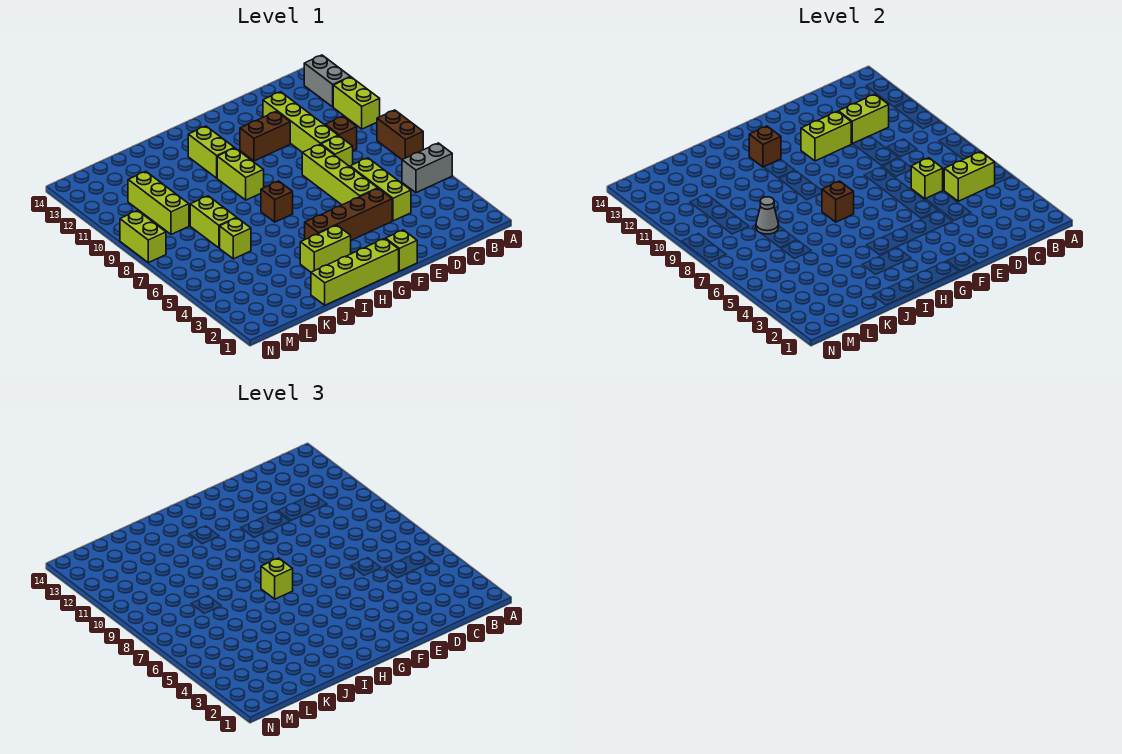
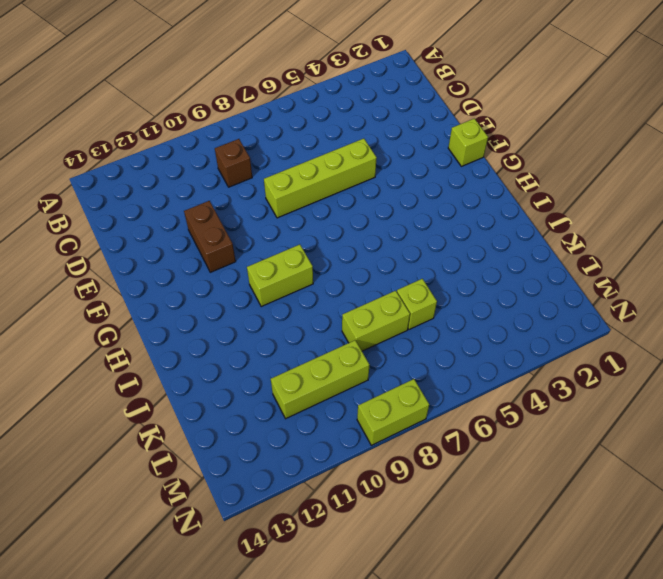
none -> grey brick A5:B5 level 1
none -> brown brick A7:A8 level 1
none -> lime brick A10:A11 level 1

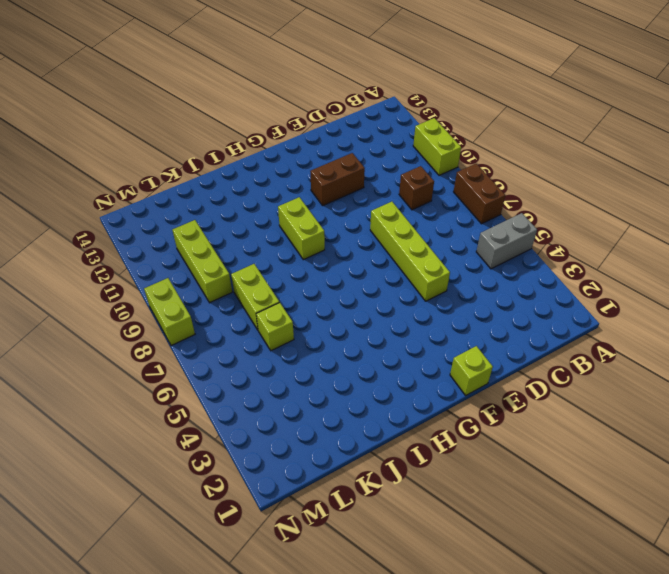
none -> grey brick A12:A13 level 1
none -> lime brick D4:D6 level 1
none -> lime brick D8 level 1

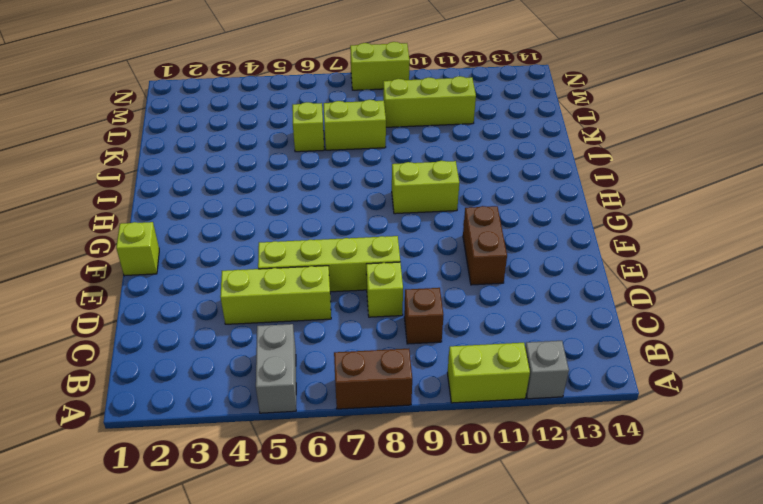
grey brick A12 level 1 -> grey brick A12:A13 level 1
none -> lime brick D9:D12 level 1
none -> brown brick E4:H4 level 1
none -> lime brick G1:J1 level 1

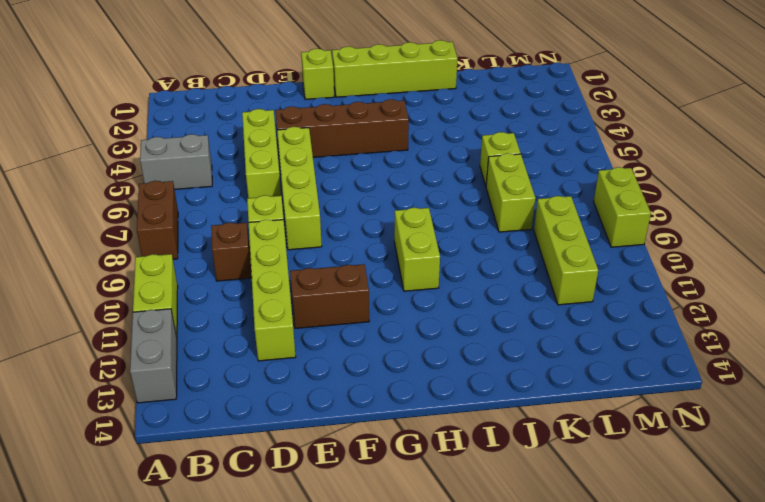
none -> lime brick H3:I3 level 1
none -> brown brick H7 level 1
none -> lime brick H11:H12 level 1

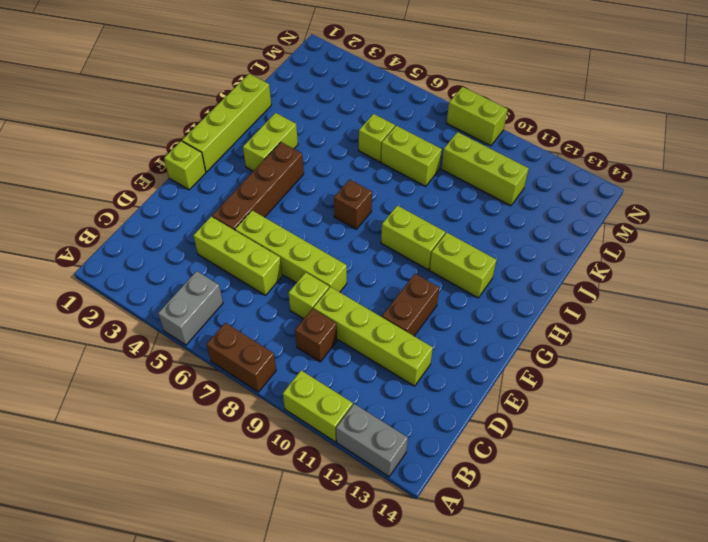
none -> lime brick B5:C5 level 2
none -> lime brick C11:D11 level 2
none -> lime brick D6 level 2

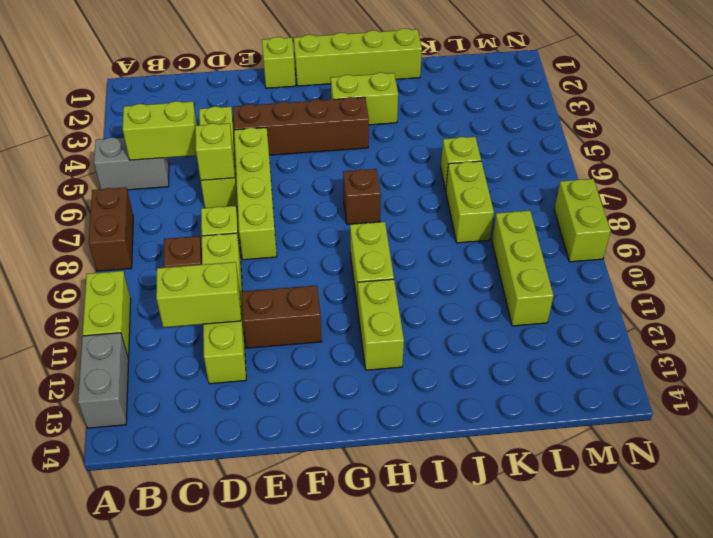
none -> lime brick E11:F11 level 2
none -> brown brick H7 level 2
none -> brown brick H12 level 2

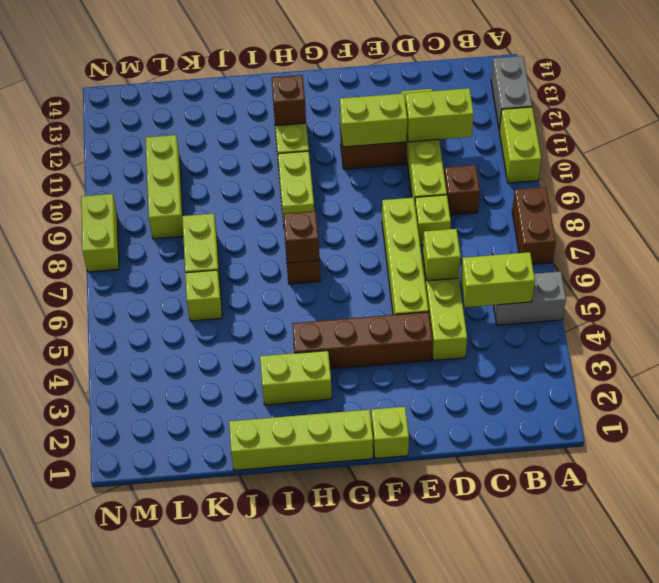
none -> grey cone K8 level 2
none -> lime brick H7 level 3

